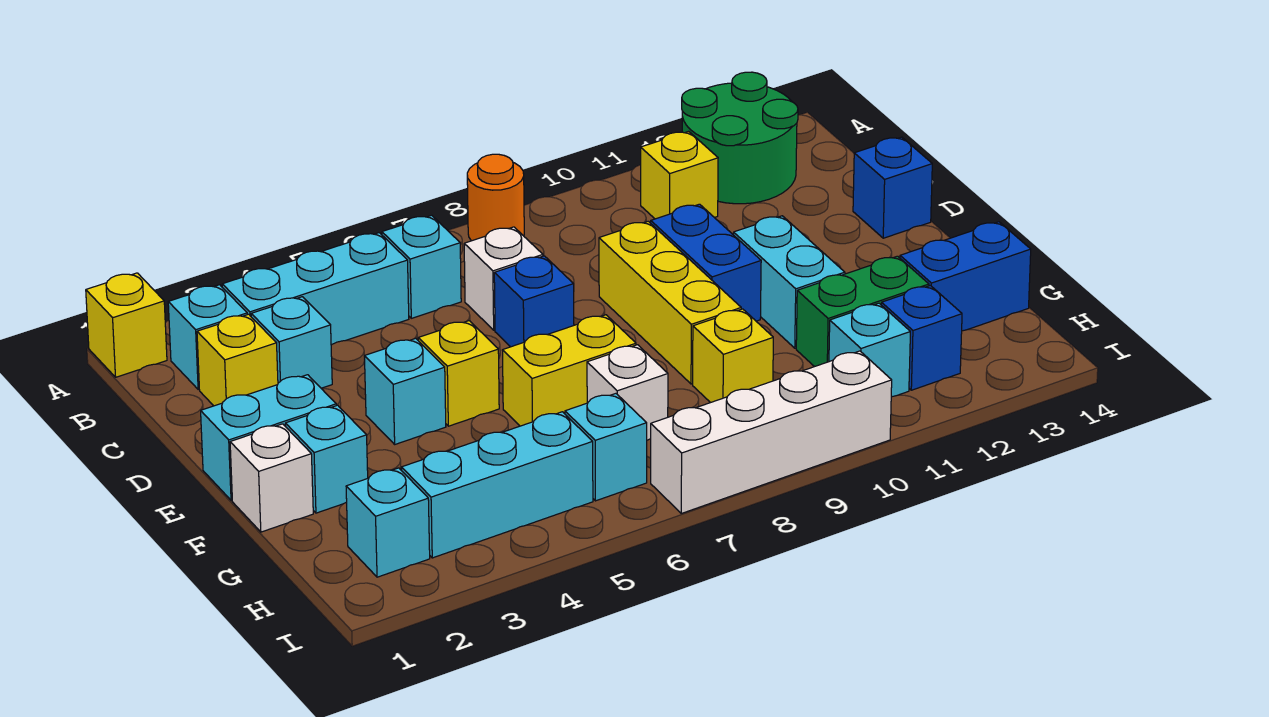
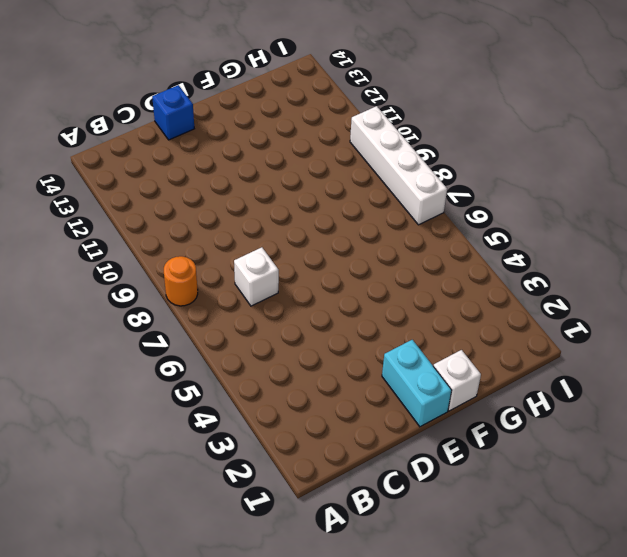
none -> yellow brick A1 level 1
none -> green round brick A12:B13 level 1
none -> cyan brick B2 level 1
none -> cyan brick B3:B5 level 1

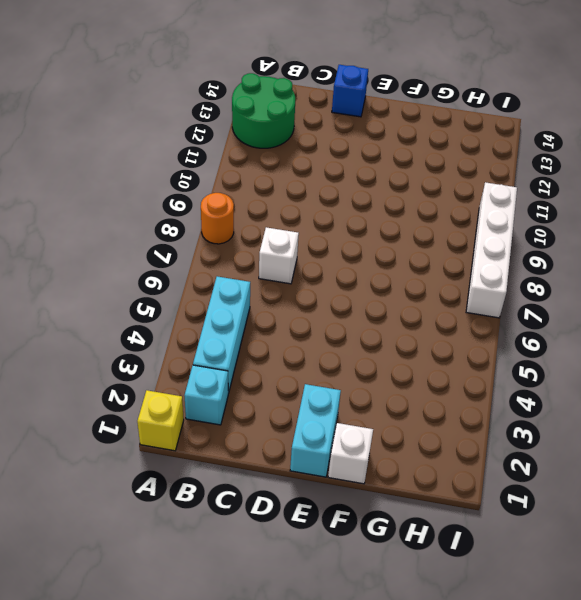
none -> cyan brick B6 level 1
none -> yellow brick B11 level 1
none -> yellow brick C2 level 1
none -> cyan brick C3 level 1

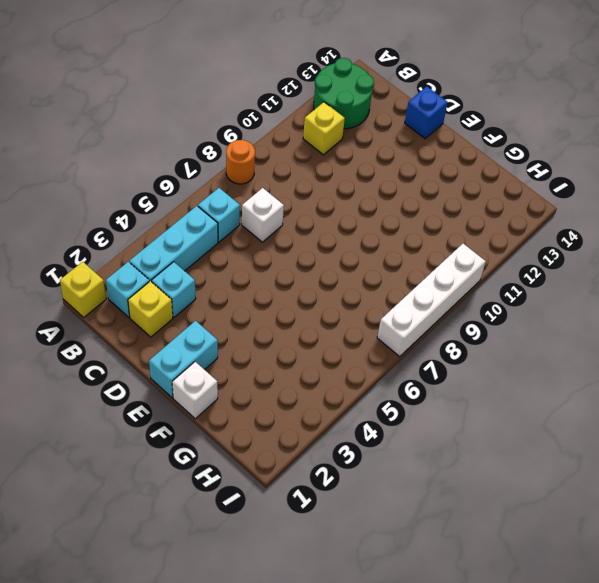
none -> blue brick D7 level 1
none -> yellow brick D9:F9 level 1
none -> blue brick D10:E10 level 1
none -> cyan brick E4 level 1

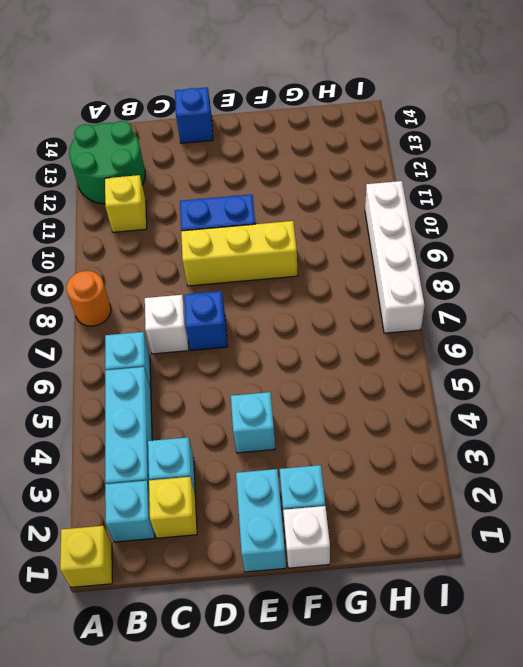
none -> yellow brick E5 level 1
none -> cyan brick E11:F11 level 1
none -> yellow brick F6:F7 level 1
none -> white brick G7 level 1

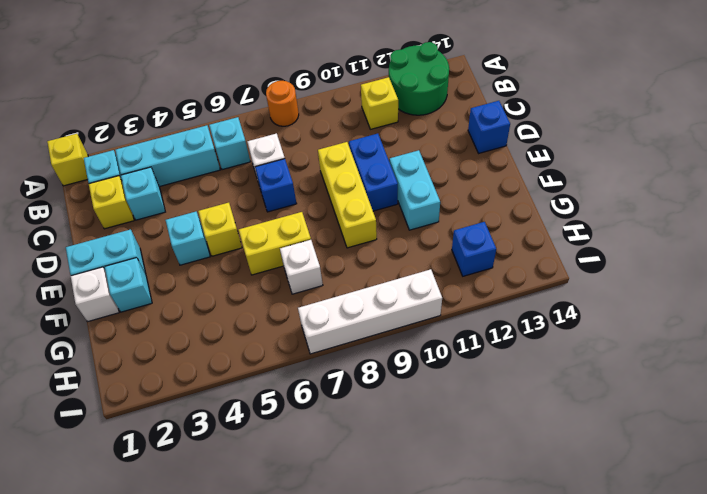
none -> yellow brick G9 level 1
none -> green brick G11:G12 level 1
none -> blue brick G13:G14 level 1
none -> cyan brick H2 level 1

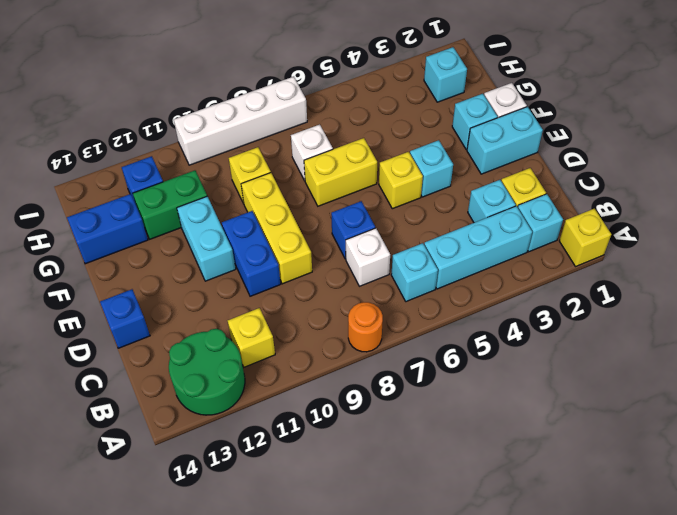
none -> cyan brick H3:H5 level 1
none -> cyan brick H6 level 1
none -> cyan brick H11 level 1

